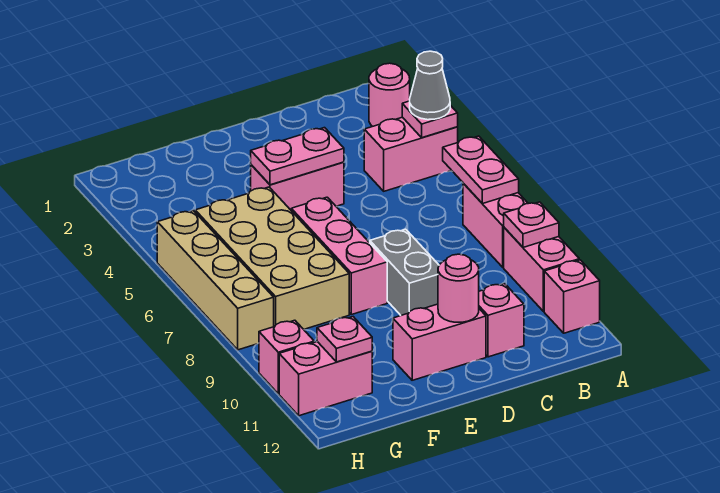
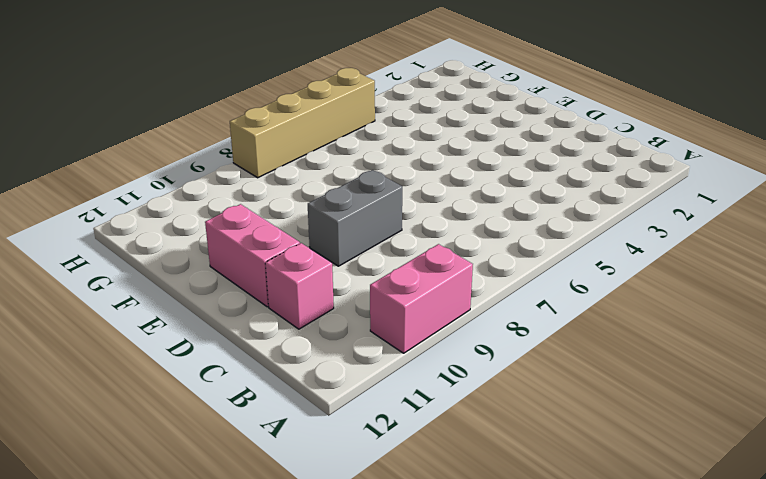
none -> pink round brick A2 level 1
none -> pink brick A4:B4 level 1
none -> pink brick A7:A8 level 1

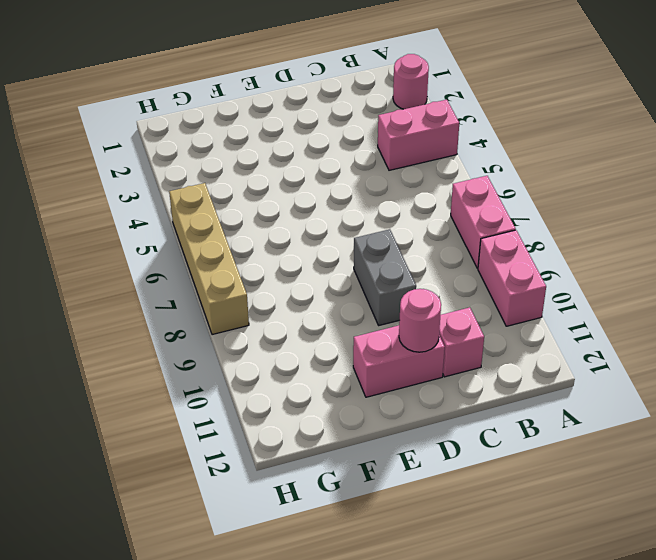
none -> pink brick A11 level 1
none -> pink brick D4:E4 level 1
none -> pink brick E6:E8 level 1

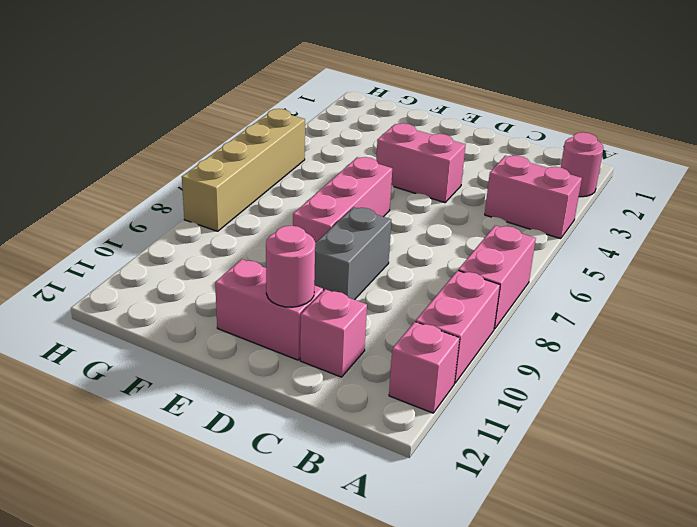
none -> tan brick F5:G8 level 1
none -> pink brick G11:H11 level 1
none -> pink brick H10 level 1

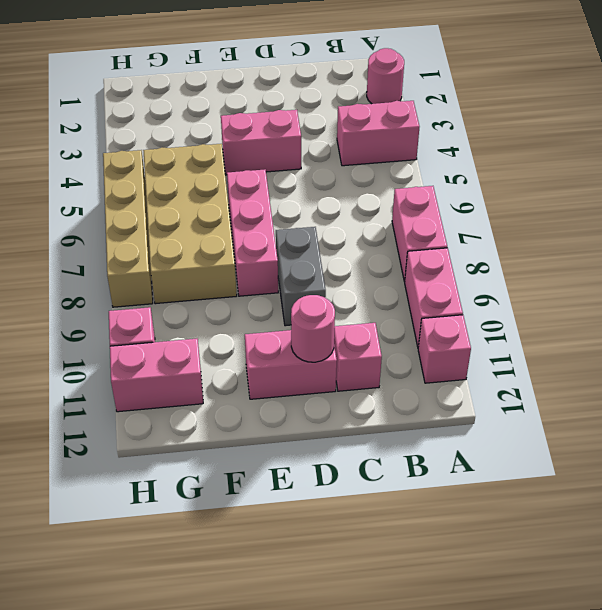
none -> pink plate A4 level 2
none -> pink plate A6:A7 level 2
none -> pink plate A9 level 2

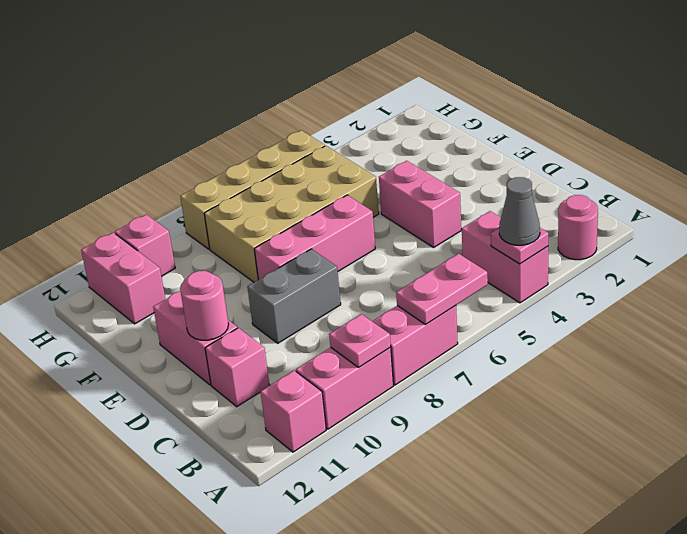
none -> pink plate D4:E4 level 2
none -> pink plate G11 level 2

